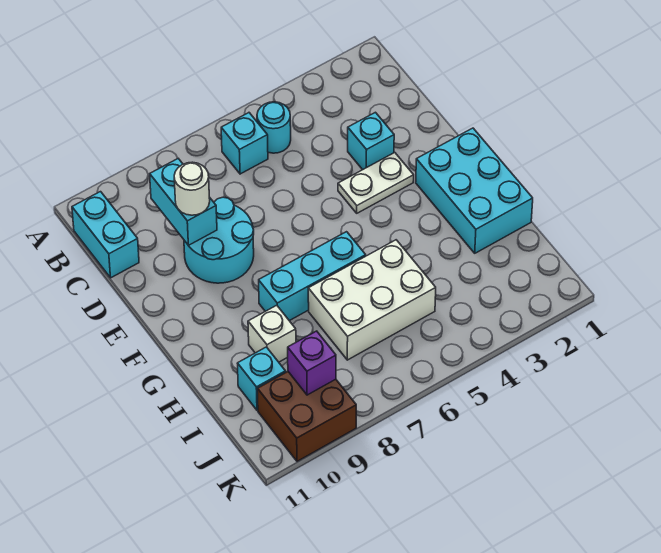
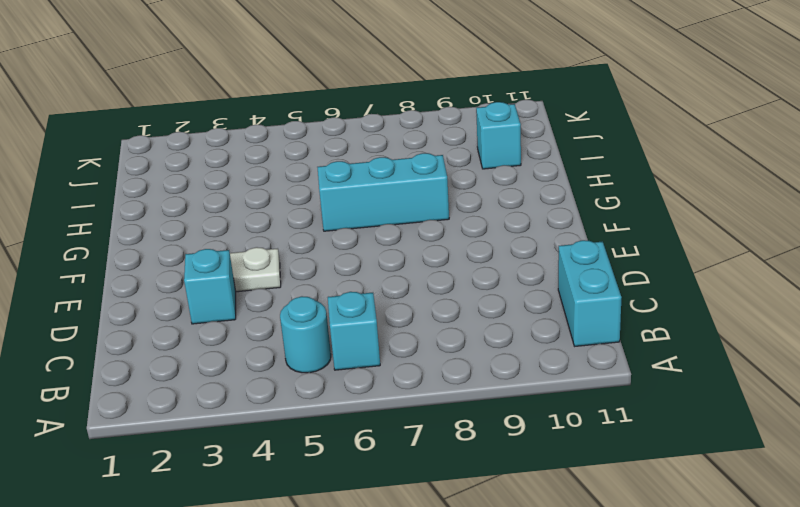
none -> cyan round brick D8:E9 level 1
none -> cyan brick F1:H2 level 1
none -> white brick H5:I7 level 1

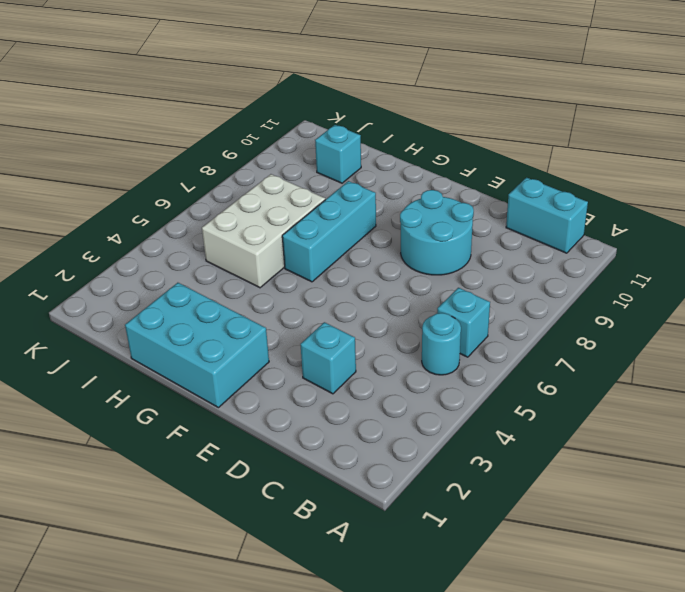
none -> white plate E3:E4 level 1
none -> white brick H9 level 1
none -> brown brick J9:K10 level 1

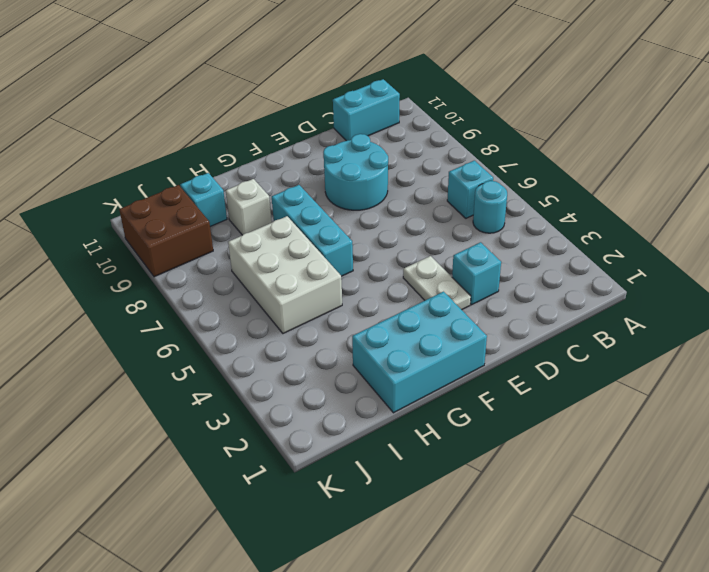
none -> cyan brick C9:D9 level 2
none -> purple brick J9 level 2
none -> white round brick D9 level 3

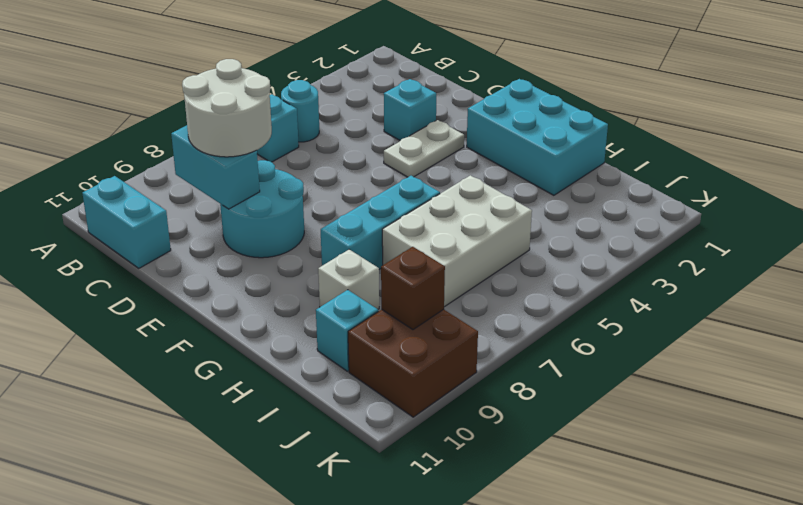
white round brick C8:D9 level 3 -> white round brick D9 level 3
brown brick J9 level 2 -> purple brick J9 level 2

